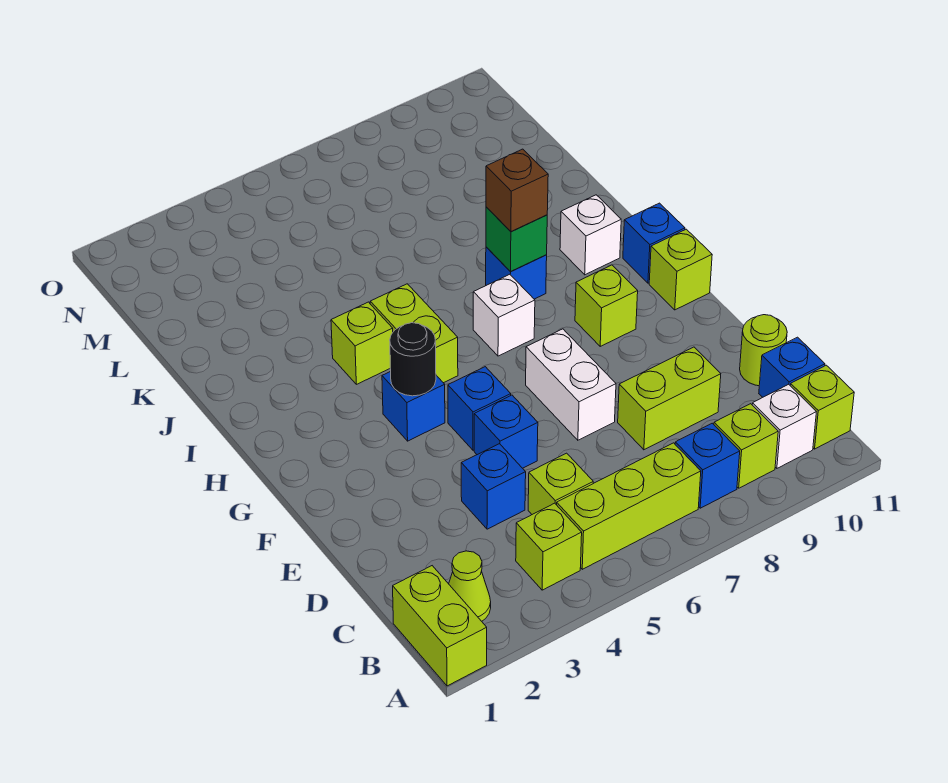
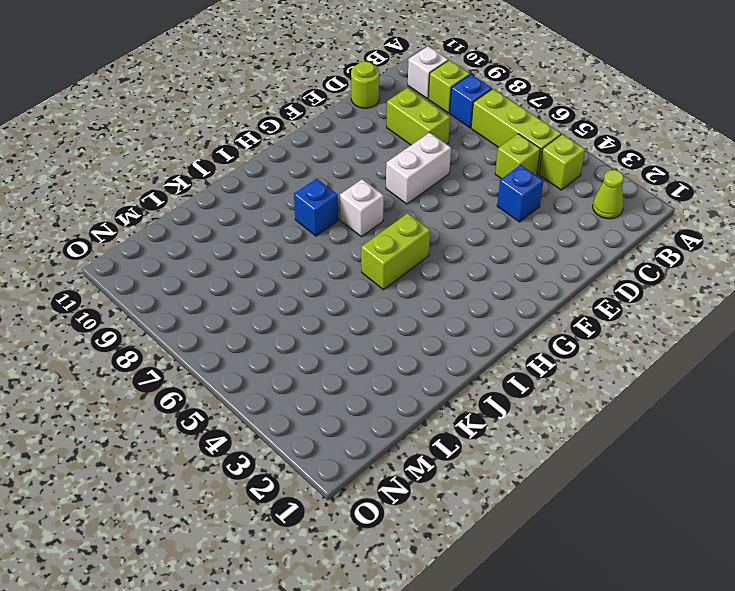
none -> lime brick A1:B1 level 1
none -> lime brick B11 level 1
none -> blue brick C11 level 1

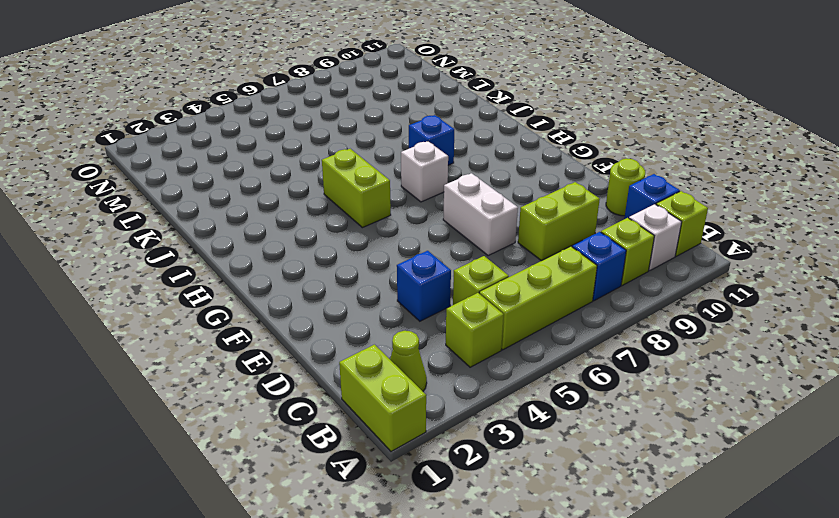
none -> blue brick E5 level 1
none -> blue brick F5 level 1
none -> blue brick G4 level 1

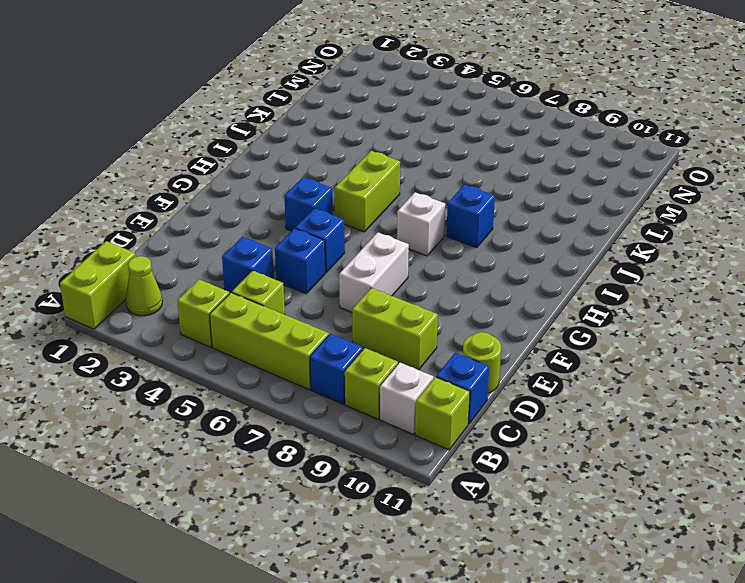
none -> lime brick G9 level 1
none -> lime brick G11 level 1
none -> blue brick H11 level 1

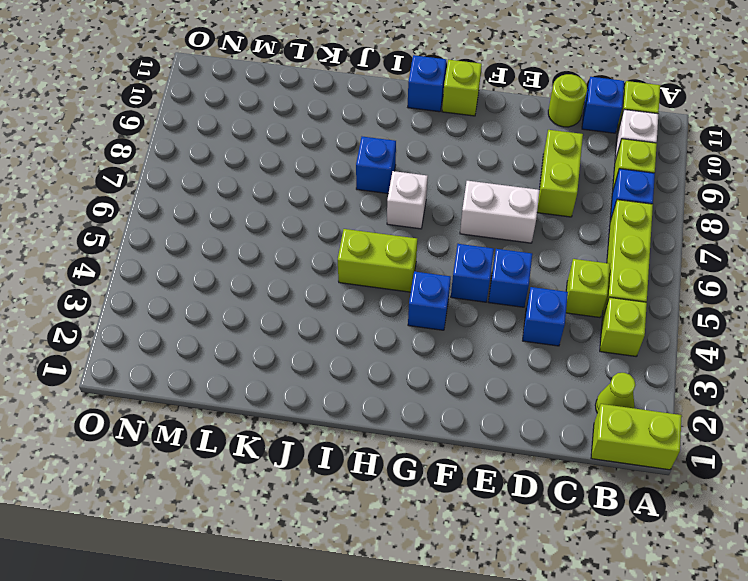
none -> lime brick G9 level 1
none -> lime brick I4 level 1
none -> white brick I10 level 1

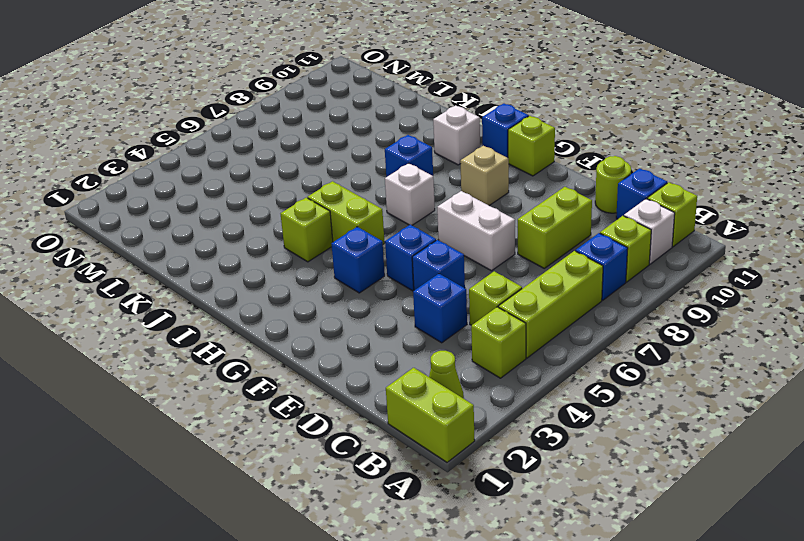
tan brick G9 level 1 -> lime brick G9 level 1
none -> black round brick G4 level 2
none -> green brick I8 level 2
none -> brown brick I8 level 3

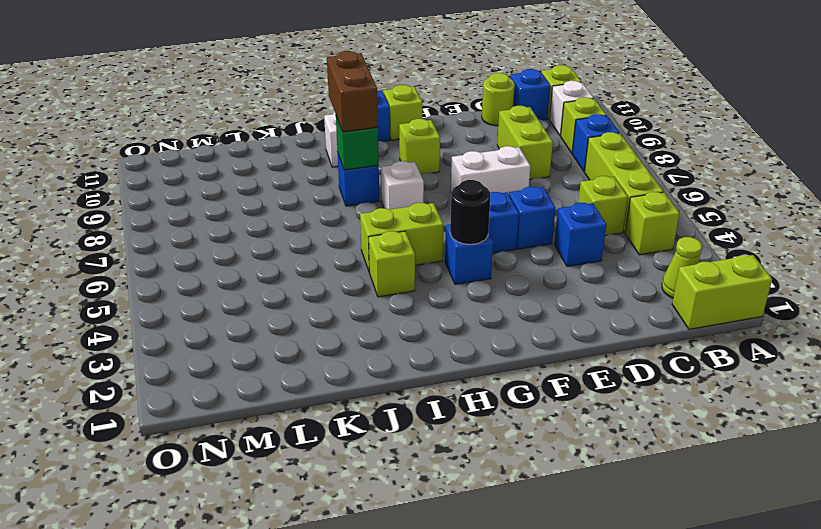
brown brick I8:I9 level 3 -> brown brick I8 level 3

